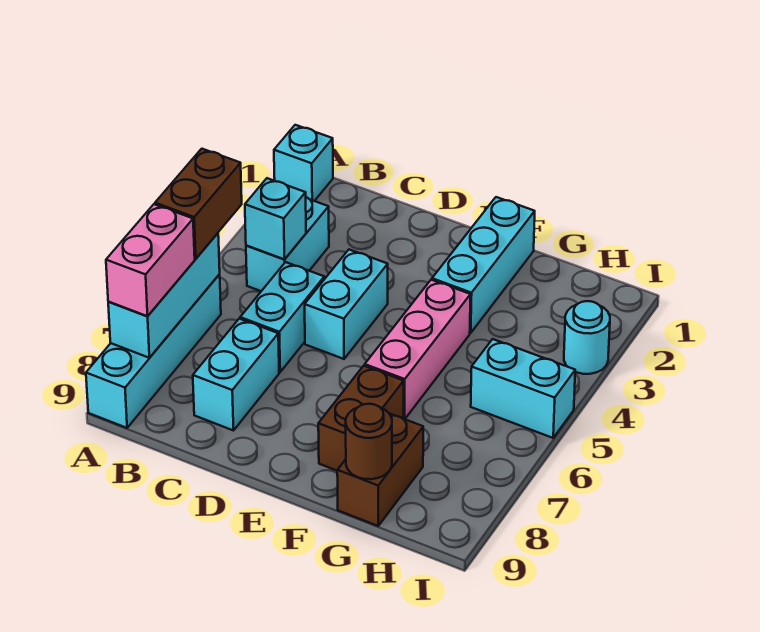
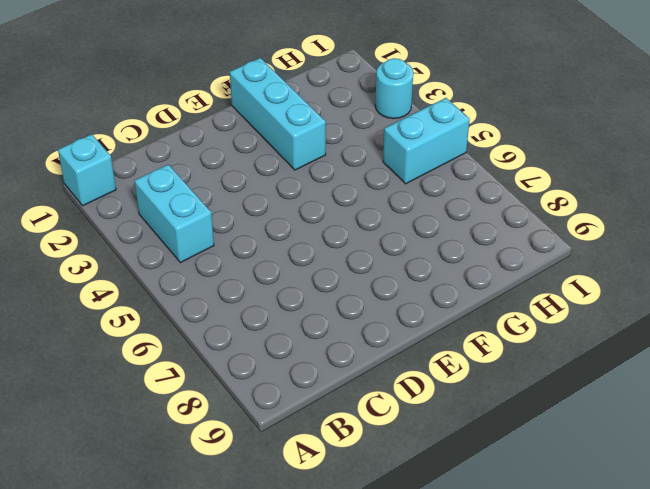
none -> cyan brick A6:A9 level 1
none -> cyan brick C5:C6 level 1
none -> cyan brick C7:C8 level 1

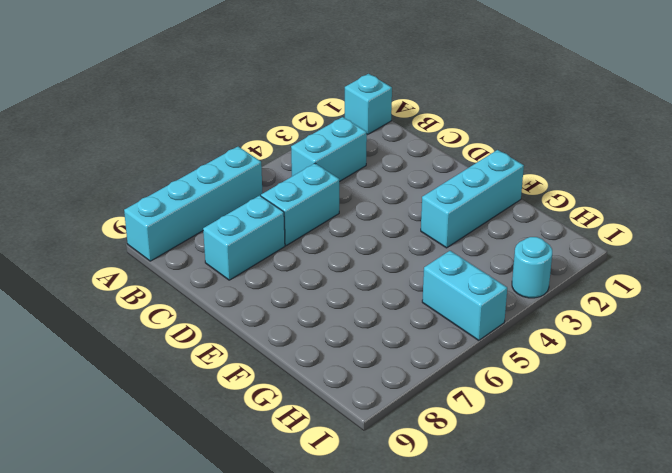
none -> cyan brick D4:D5 level 1
none -> pink brick F4:F6 level 1
none -> brown brick F7:F8 level 1

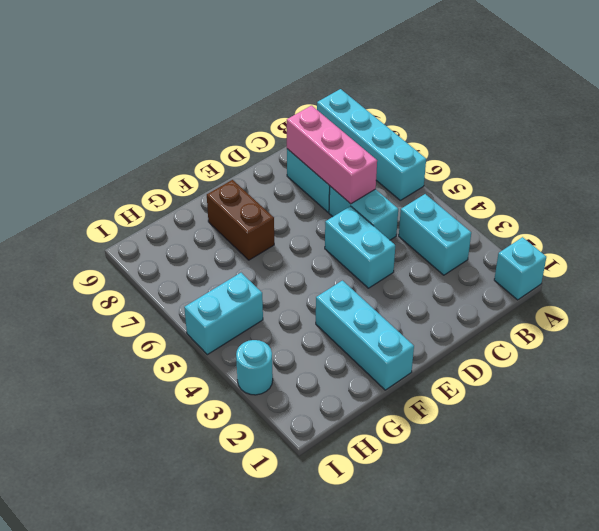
pink brick C6:C8 level 2 -> pink brick F4:F6 level 1
none -> brown brick G8:G9 level 1
none -> cyan brick A6:A8 level 2
none -> cyan brick B4 level 2

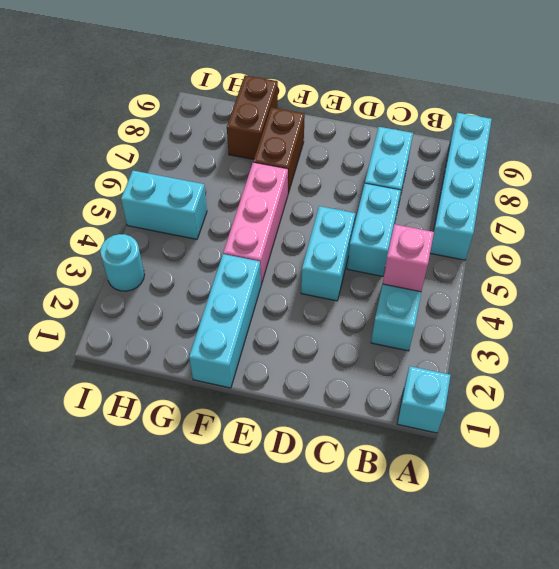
pink brick B4 level 2 -> cyan brick B4 level 2
none -> cyan brick A6:A8 level 2
none -> brown round brick G9 level 2
none -> brown brick A5:A6 level 3

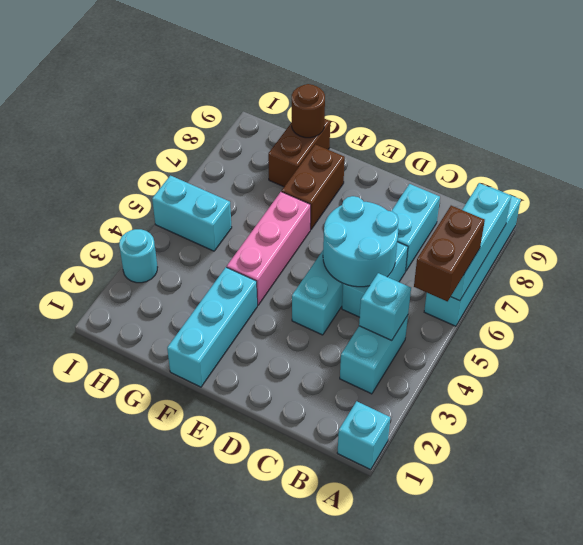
cyan round brick C5:D6 level 2 -> none
none -> pink brick A7:A8 level 3

